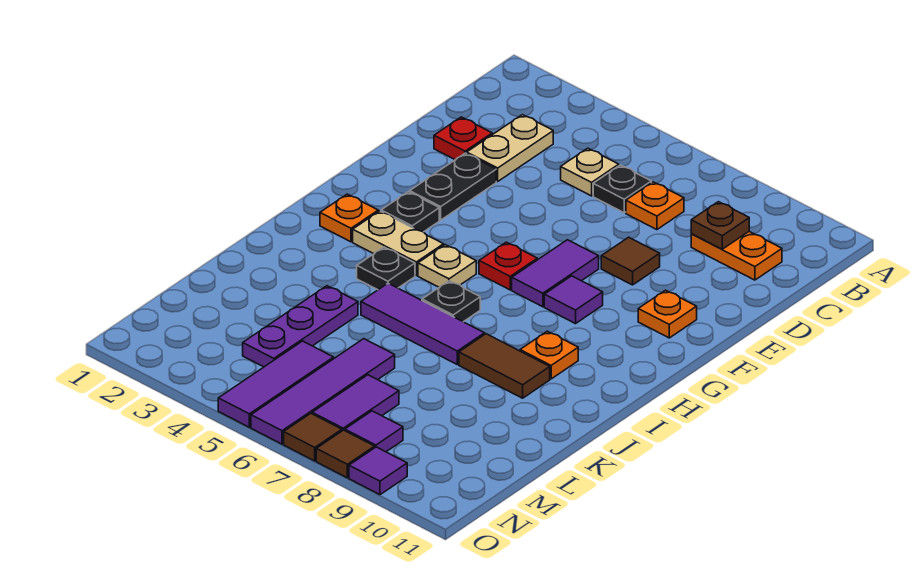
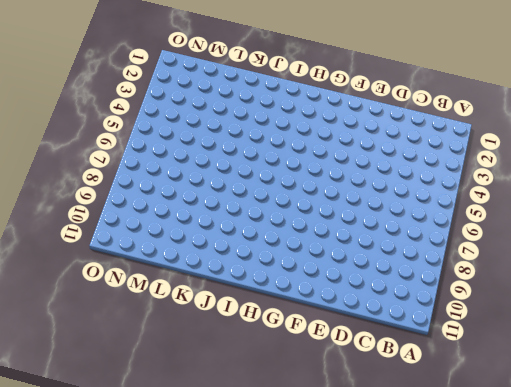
none -> tan plate C3:D3 level 1
none -> tan plate C5 level 1
none -> black plate C6 level 1
none -> orange plate C7 level 1

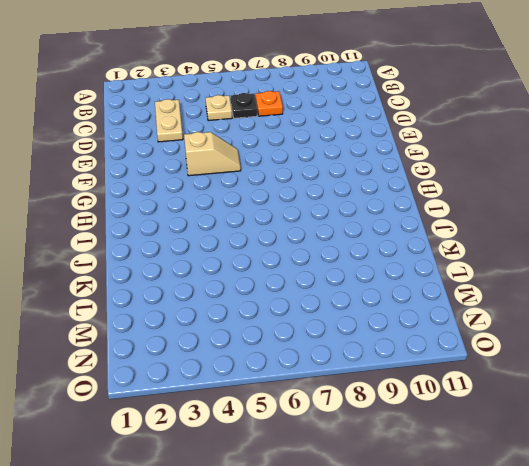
tan slope F4:F5 level 1 top 4 -> none
none -> orange plate C9:C10 level 1
none -> red plate D2 level 1
none -> black plate E3:F3 level 1
none -> brown tile E8 level 1

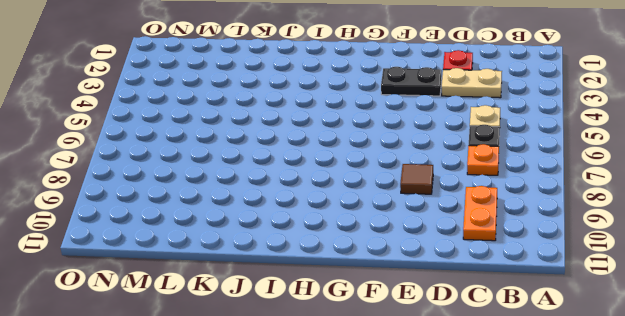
none -> purple tile F7:G7 level 1
none -> orange plate F10 level 1
none -> black plate G3 level 1
none -> red plate G6 level 1

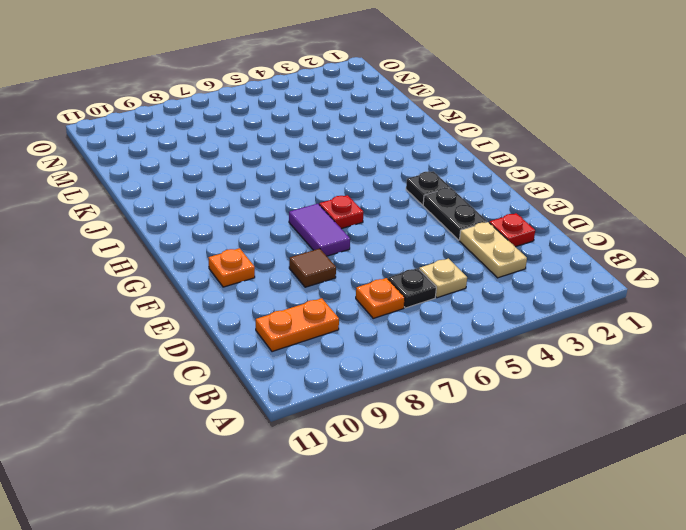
none -> purple tile G8 level 1
none -> orange plate H2 level 1
none -> tan plate H3:H4 level 1
none -> tan plate H5 level 1

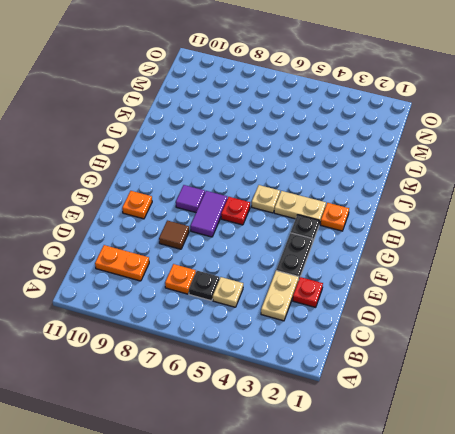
none -> black plate I4 level 1
none -> black plate I6 level 1
none -> orange plate I9 level 1
none -> purple tile J5:J7 level 1

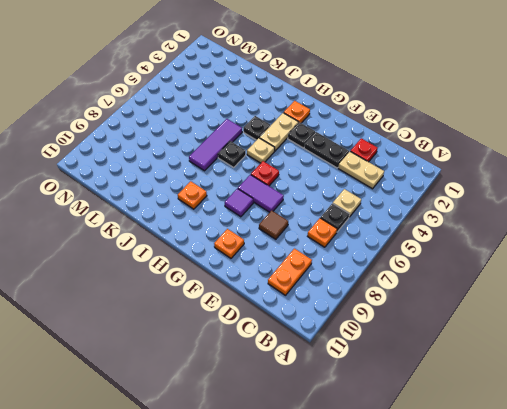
none -> brown tile J8:J9 level 1
none -> purple plate K4:M4 level 1
none -> purple tile L6:O6 level 1
none -> purple tile M5:O5 level 1

